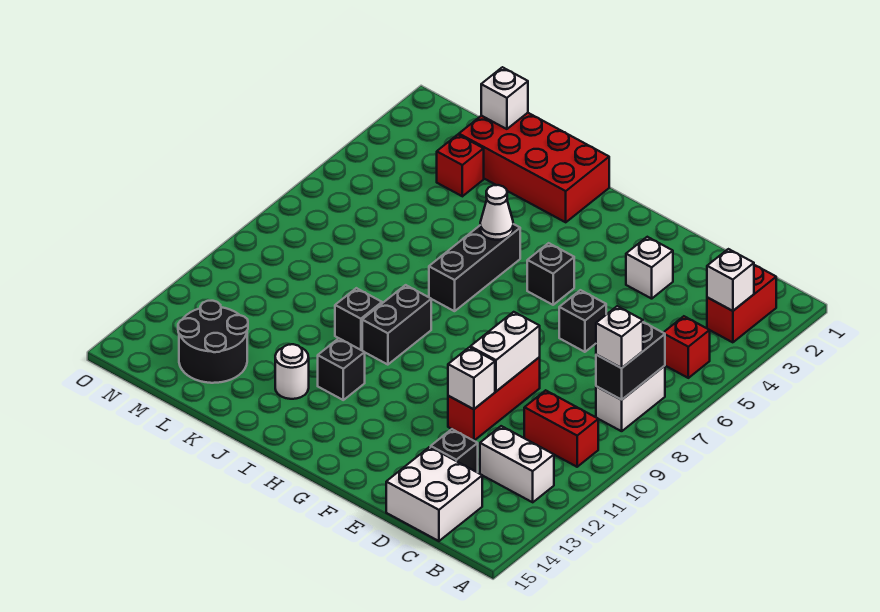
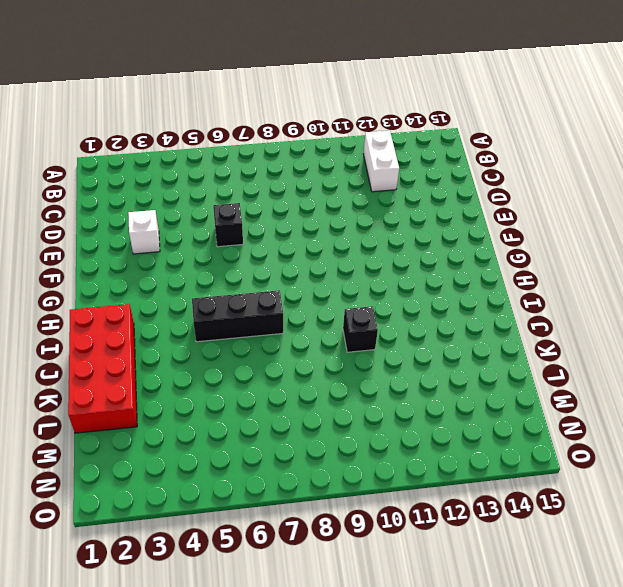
none -> red brick B2:B3 level 1
none -> red brick B5 level 1
none -> white brick B7:B8 level 1

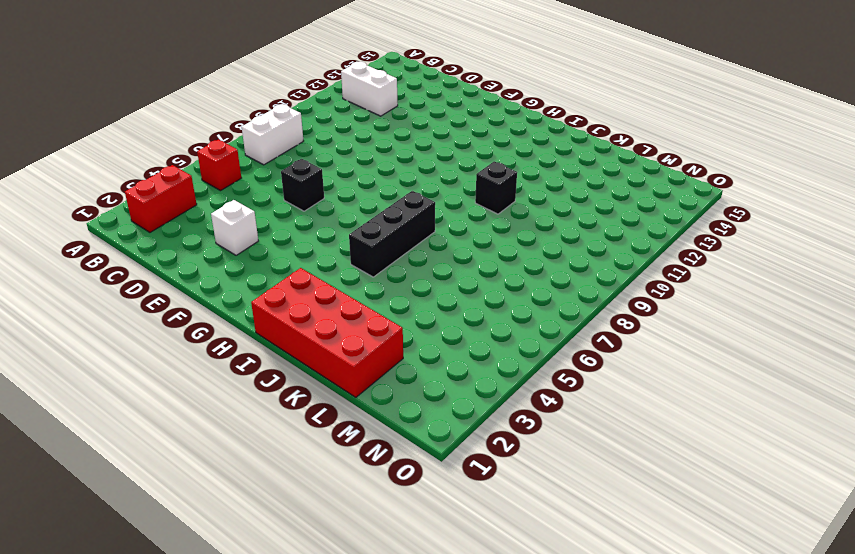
none -> red brick B10:C10 level 1
none -> white brick C14:D15 level 1
none -> black brick D13 level 1

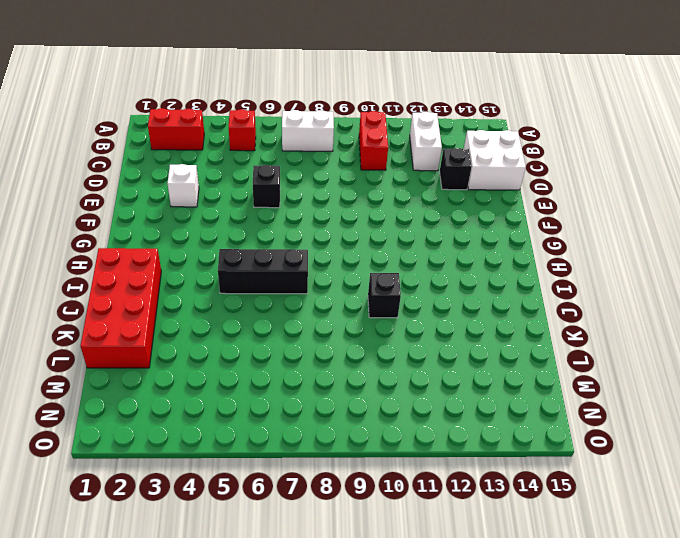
none -> red brick E9:E11 level 1
none -> black brick G5 level 1
none -> black brick I9:I10 level 1

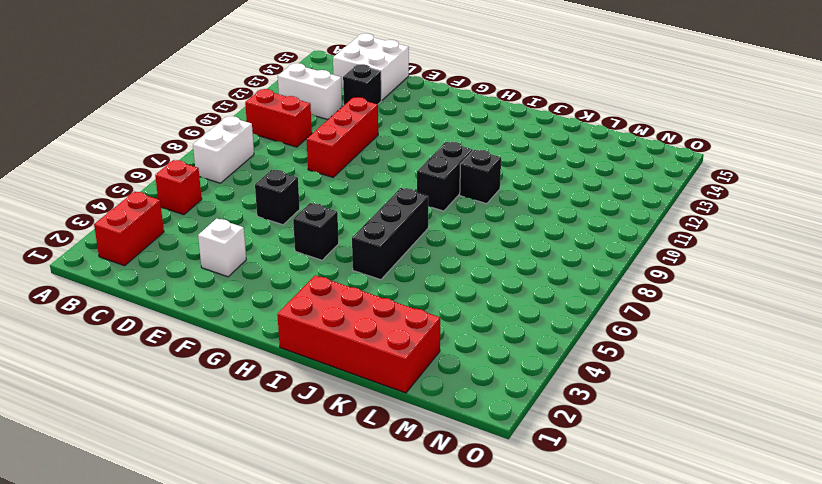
none -> black brick I12 level 1
none -> white round brick J13 level 1
none -> red brick L3 level 1

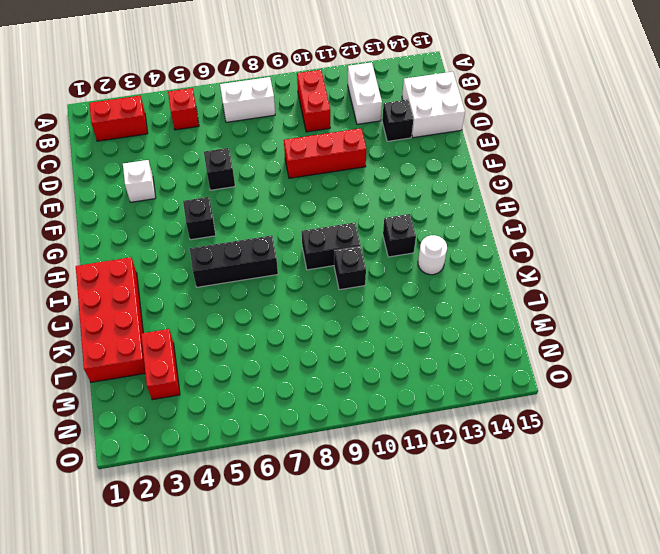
red brick L3:M3 level 1 -> red brick L3 level 1
none -> black round brick L13:M14 level 1
none -> white brick B3 level 2
none -> black brick B7:B8 level 2

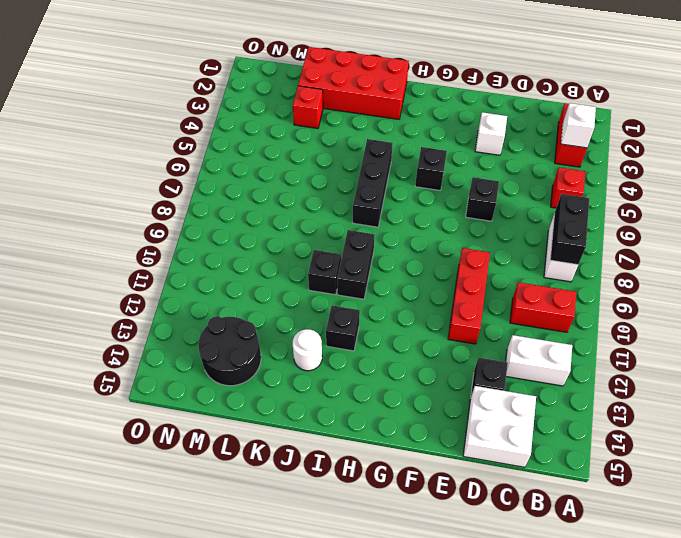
none -> white brick E9:E10 level 2
none -> white brick E11 level 2
none -> white cone I5 level 2

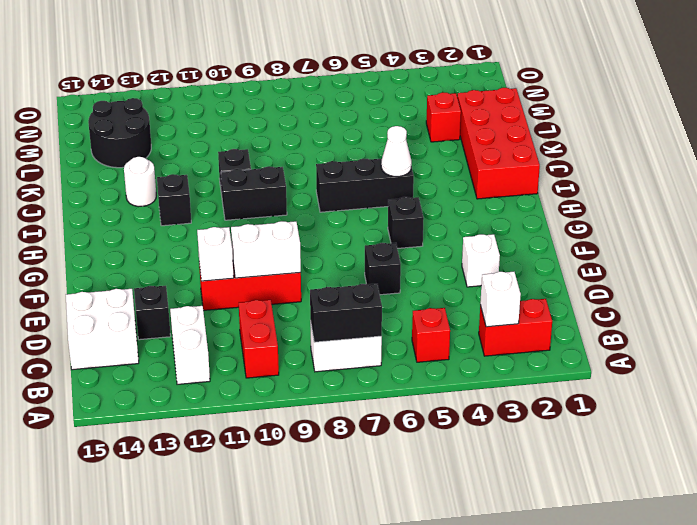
none -> white brick L1 level 2
none -> white brick B8 level 3

